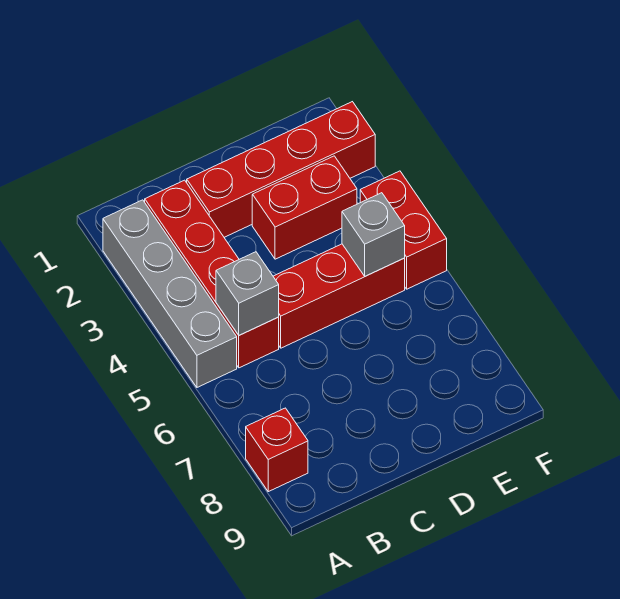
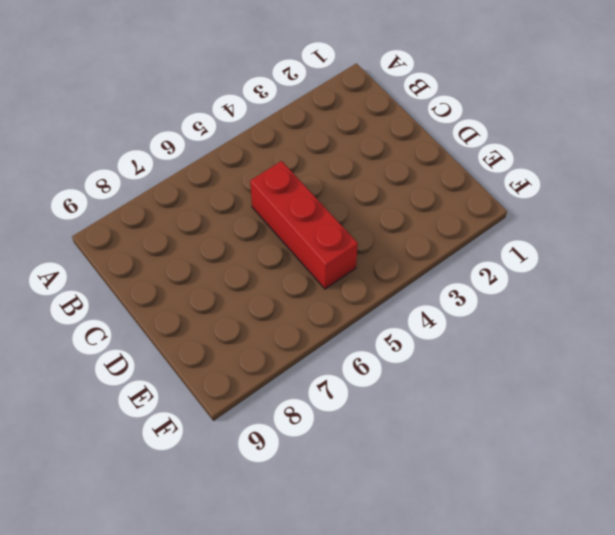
none -> grey brick A2:A5 level 1
none -> red brick A8 level 1

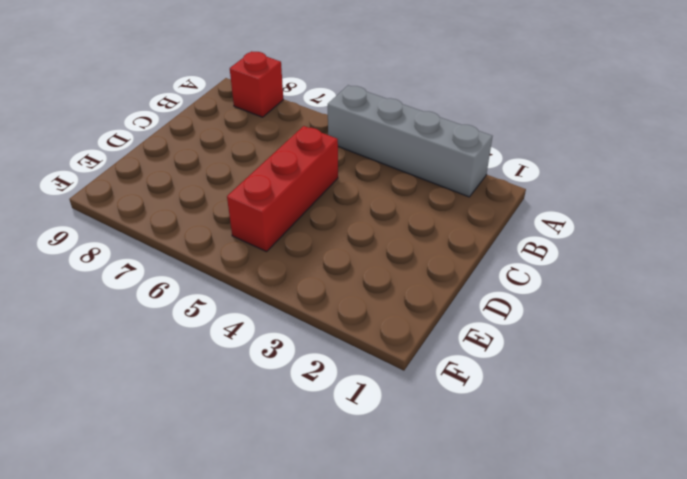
none -> red brick B2:B5 level 1
none -> red brick C2:F2 level 1

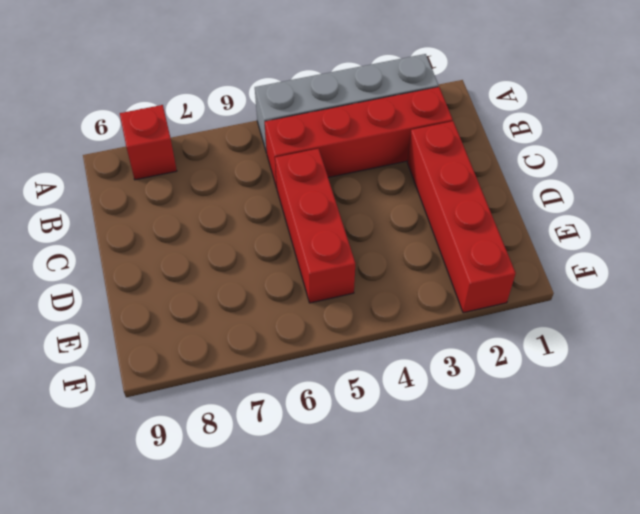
none -> red brick D3:E3 level 1
none -> red brick F4:F5 level 1

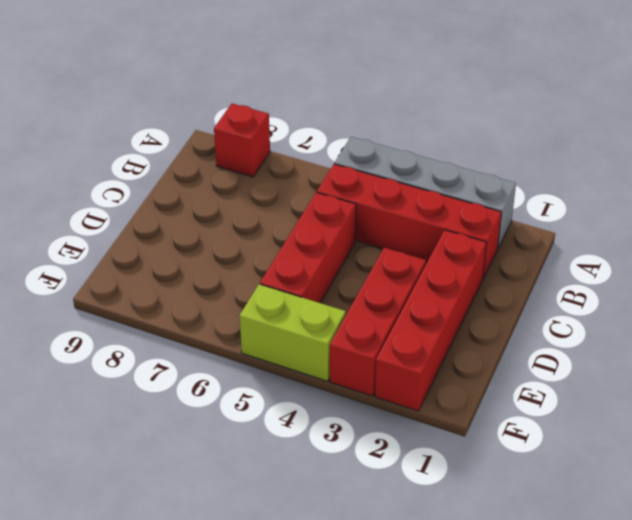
red brick D3:F3 level 1 -> red brick D3:E3 level 1
lime brick F4:F5 level 1 -> red brick F4:F5 level 1
none -> grey brick B5 level 2
none -> grey brick E5 level 2

